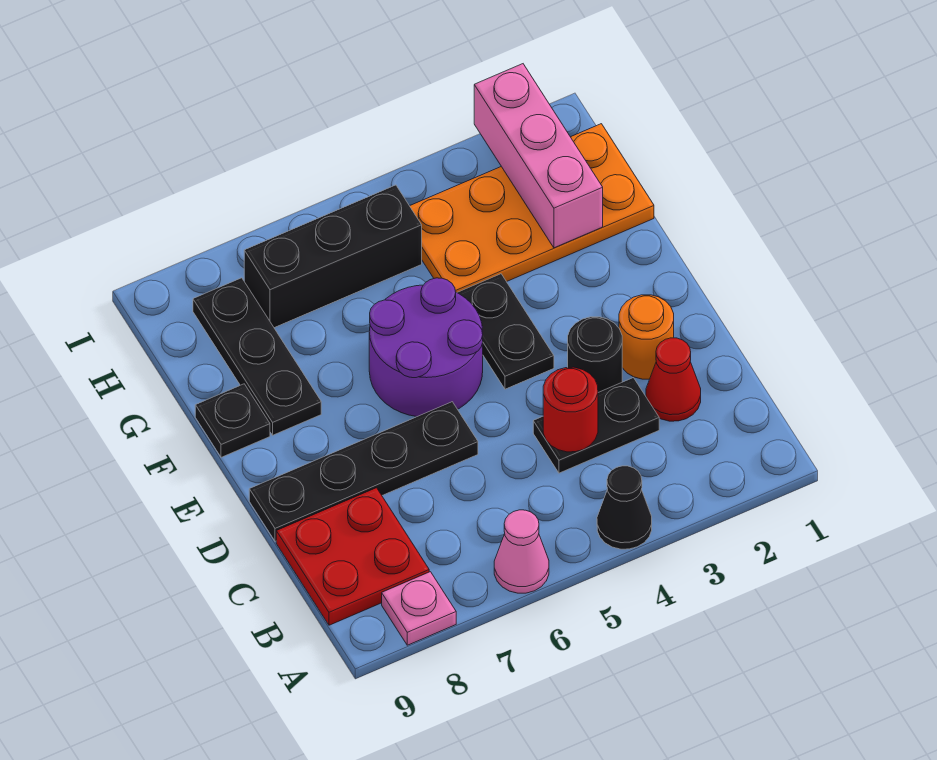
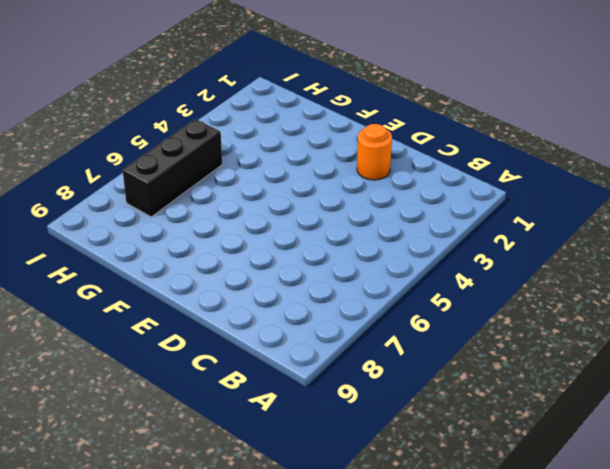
none -> black cone A4 level 1
none -> pink cone A6 level 1
none -> pink plate A8 level 1

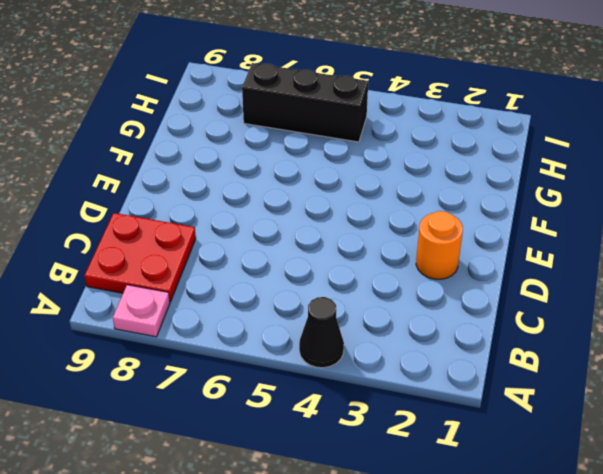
none -> pink cone A6 level 1
none -> red cone C2 level 1
none -> black plate C3:C4 level 1

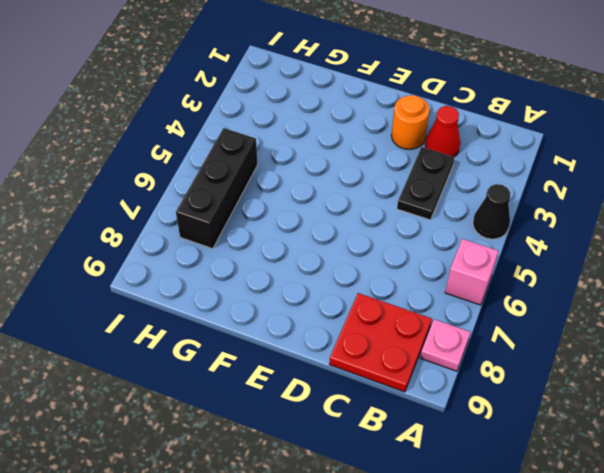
pink brick A6 level 1 -> pink cone A6 level 1
none -> black round brick D3 level 1
none -> black plate D6:D9 level 1
none -> black plate E4:F4 level 1

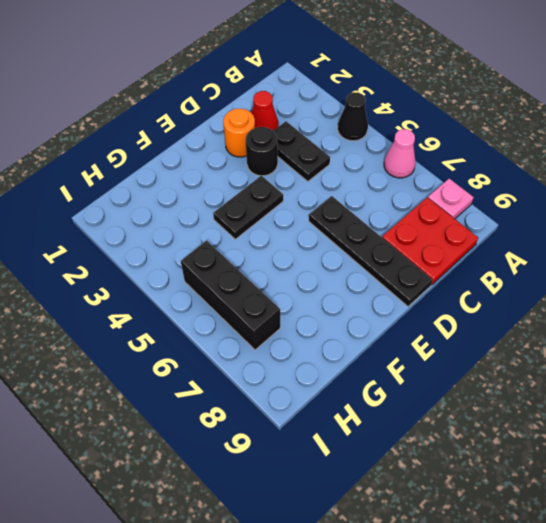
none -> purple round brick E5:F6 level 1
none -> black plate F8:H8 level 1
none -> black plate F9 level 1

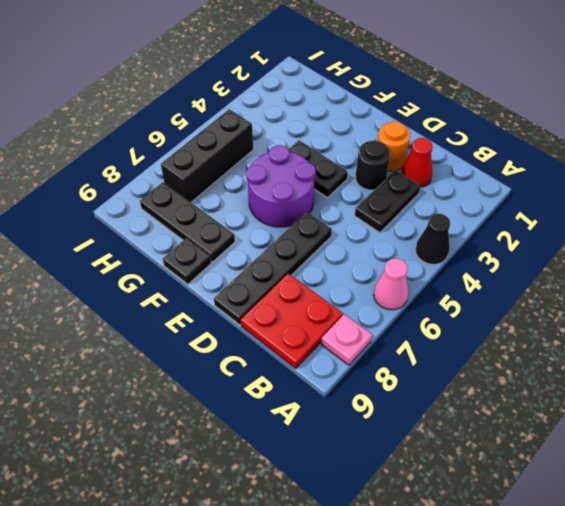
none -> orange plate G1:H4 level 1
none -> red round brick C4 level 2
none -> pink brick G2:I2 level 2

